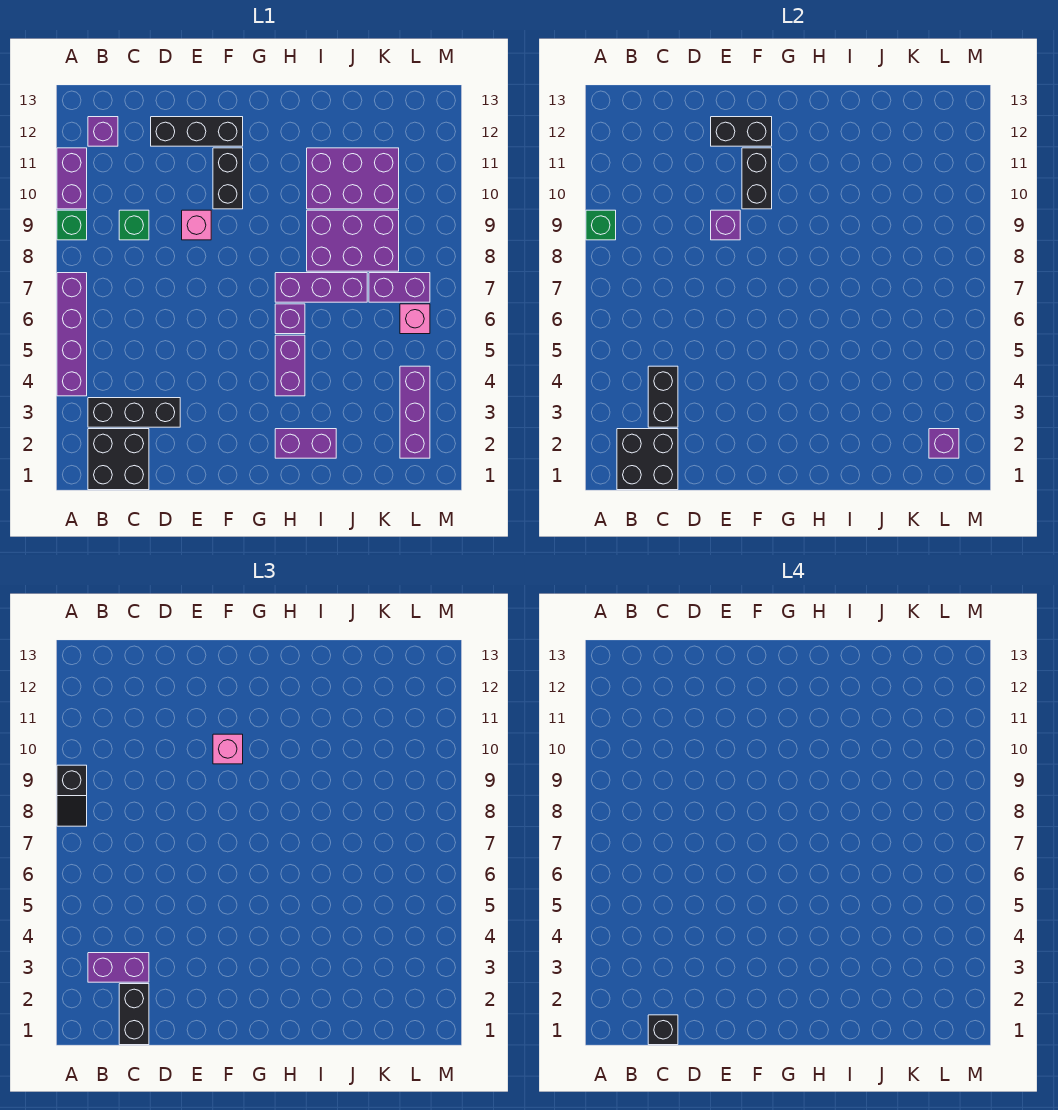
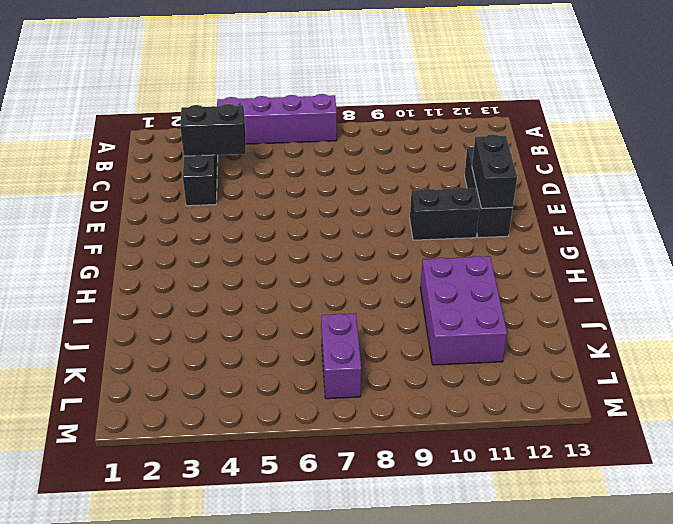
none -> green brick A9 level 1
none -> purple brick A10:A11 level 1
none -> black brick B1:C2 level 1
none -> purple brick B12 level 1

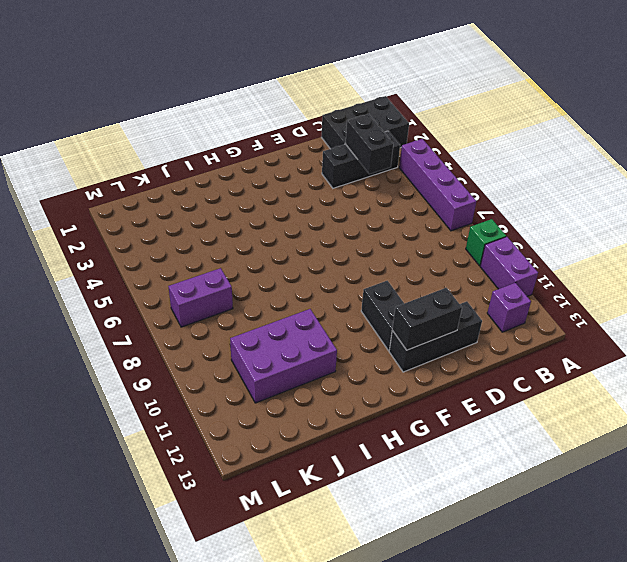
black brick A1:C2 level 1 -> black brick B1:C2 level 1
none -> green brick C9 level 1
none -> pink brick E9 level 1
none -> purple brick H2:I2 level 1
none -> purple brick H4:H5 level 1

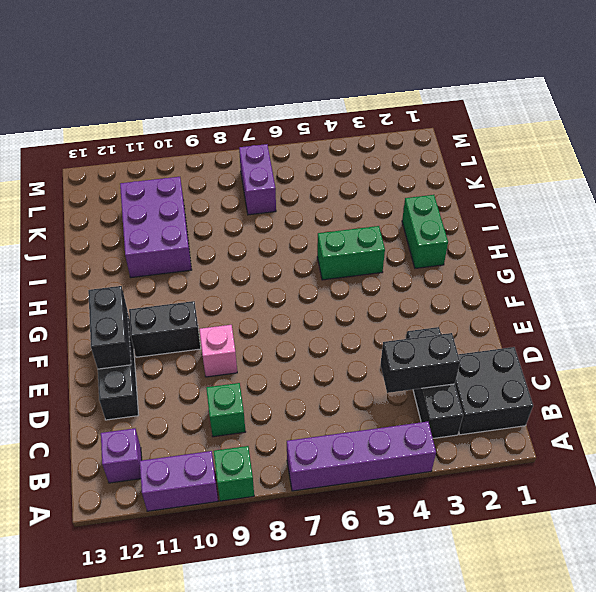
green brick H2:I2 level 1 -> purple brick H2:I2 level 1
green brick H4:H5 level 1 -> purple brick H4:H5 level 1
none -> purple brick H6 level 1
none -> purple brick H7:J7 level 1
none -> purple brick I8:K9 level 1
none -> purple brick L2:L4 level 1

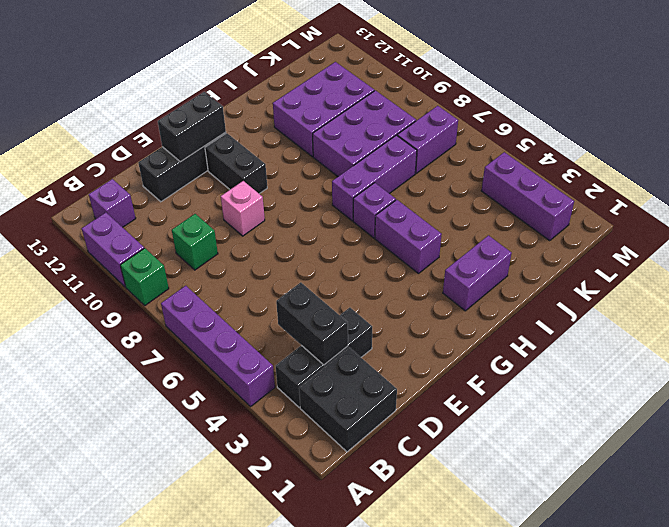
none -> pink brick L6 level 1
none -> green brick A9 level 2
none -> black brick B1:C2 level 2
none -> purple brick E9 level 2

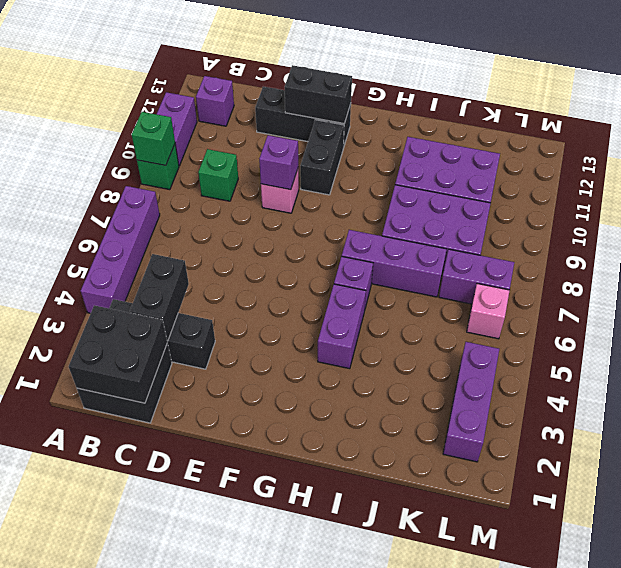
none -> purple brick H2:I2 level 1
none -> black brick F10:F11 level 2
none -> purple brick L2 level 2
none -> black slope A8:A9 level 3 top 9

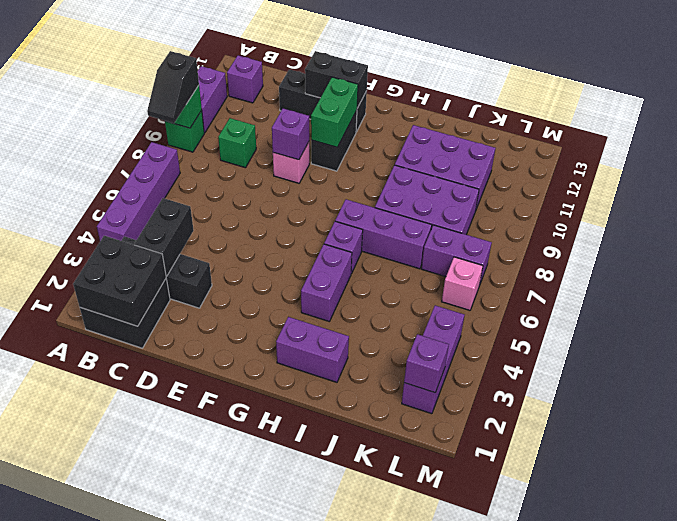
green brick F10:F11 level 2 -> black brick F10:F11 level 2
none -> purple brick B3:C3 level 3
none -> black brick C1:C2 level 3
none -> pink brick F10 level 3
none -> black brick C1 level 4

